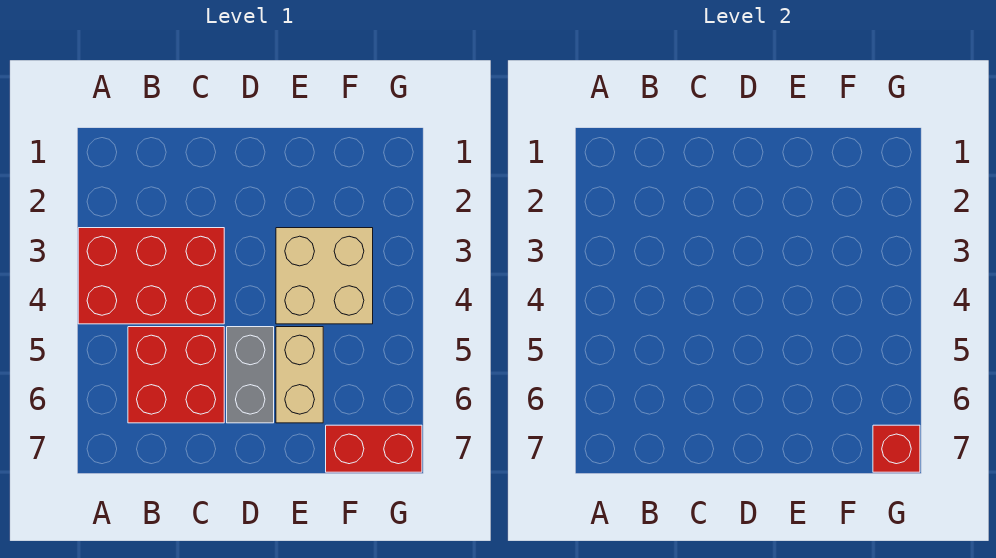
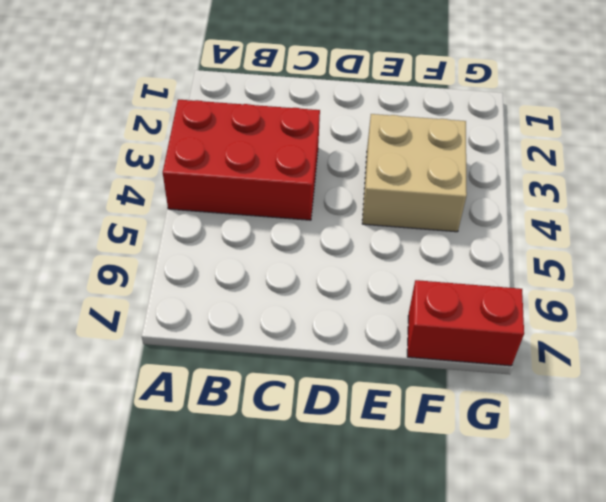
none -> red brick B5:C6 level 1
none -> grey brick D5:D6 level 1

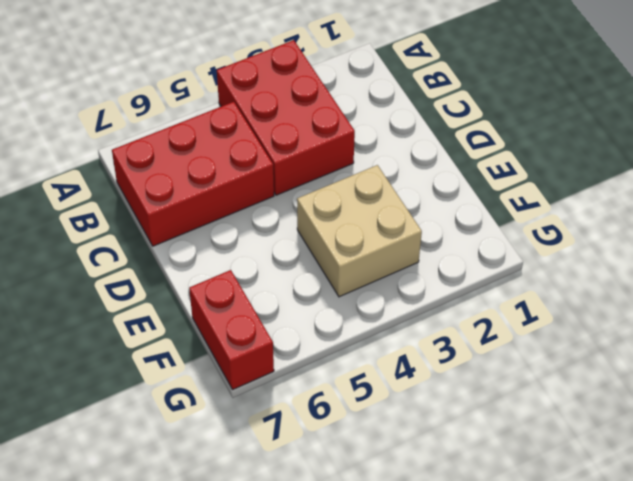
red brick B5:C7 level 1 -> red brick B5:C6 level 1
none -> grey brick D5:D6 level 1
none -> tan brick E5:E6 level 1

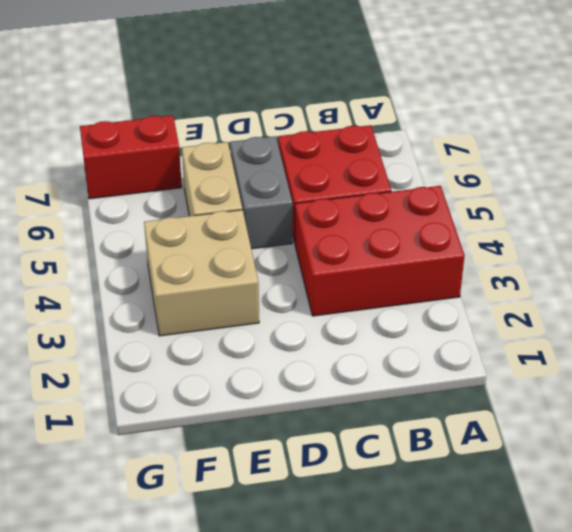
none -> red brick G7 level 2

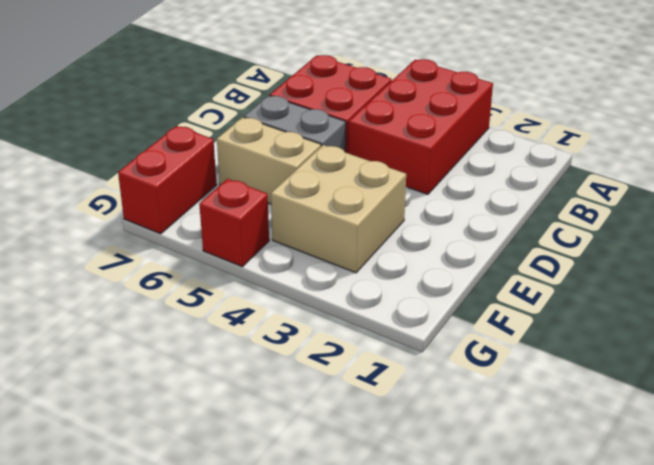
red brick G5 level 1 -> red brick G7 level 2

